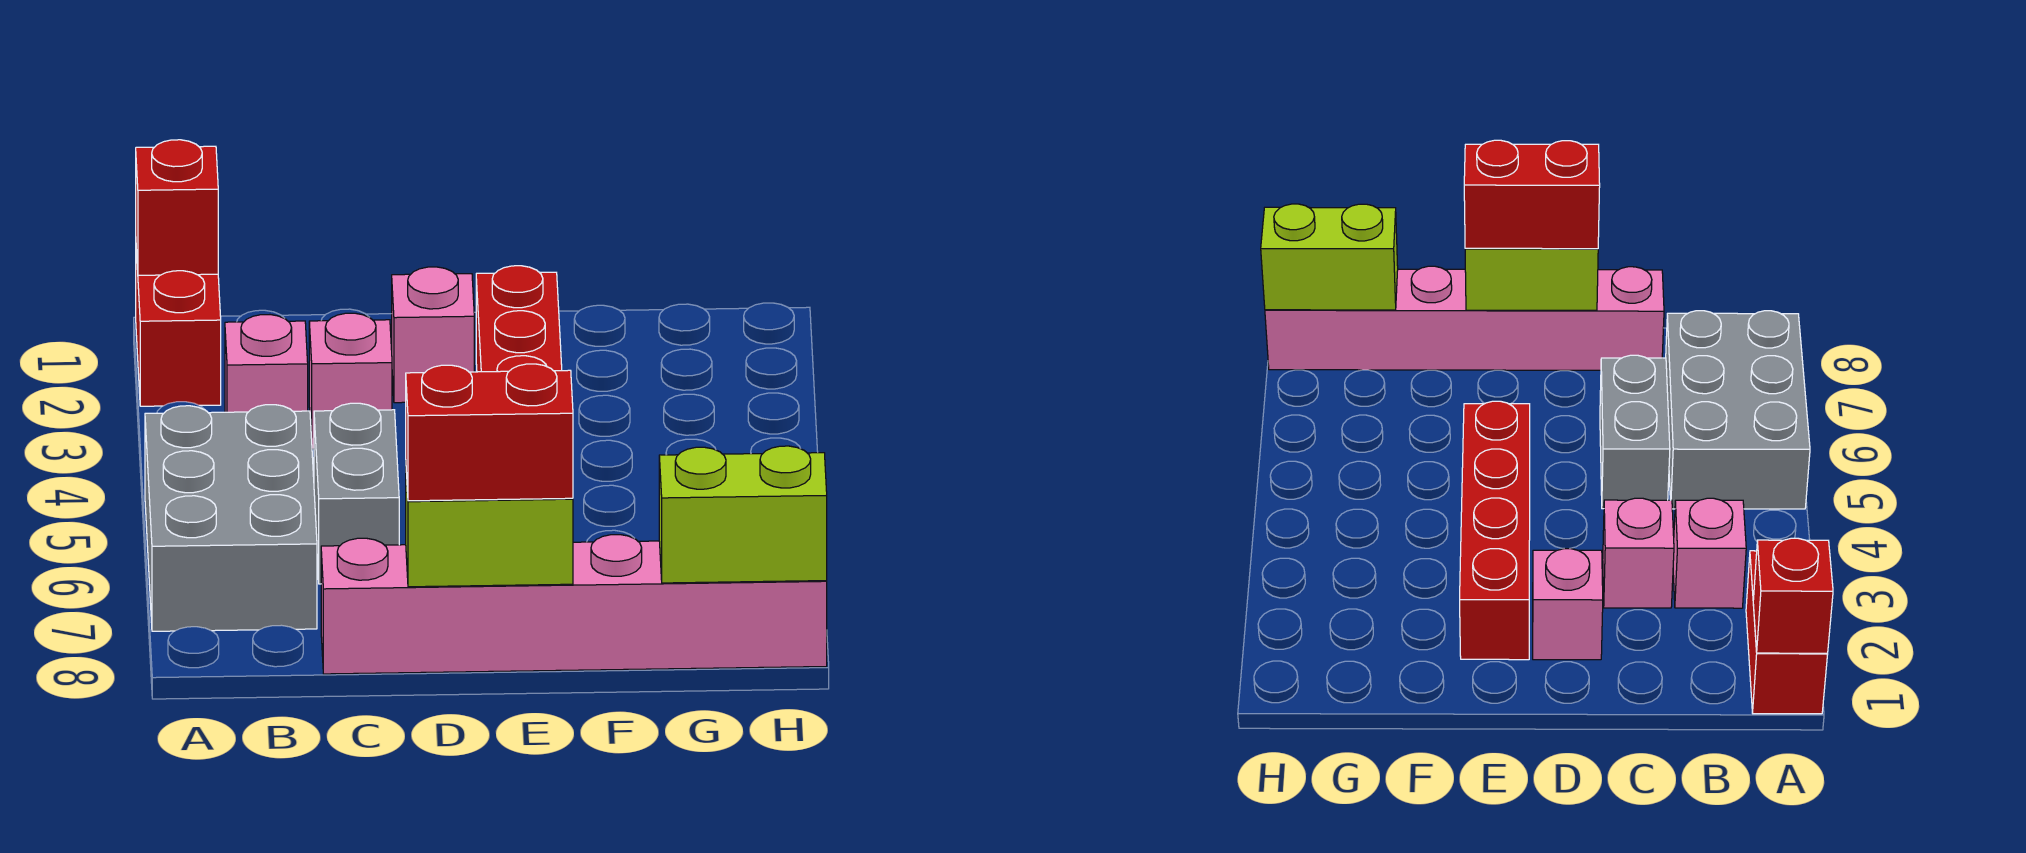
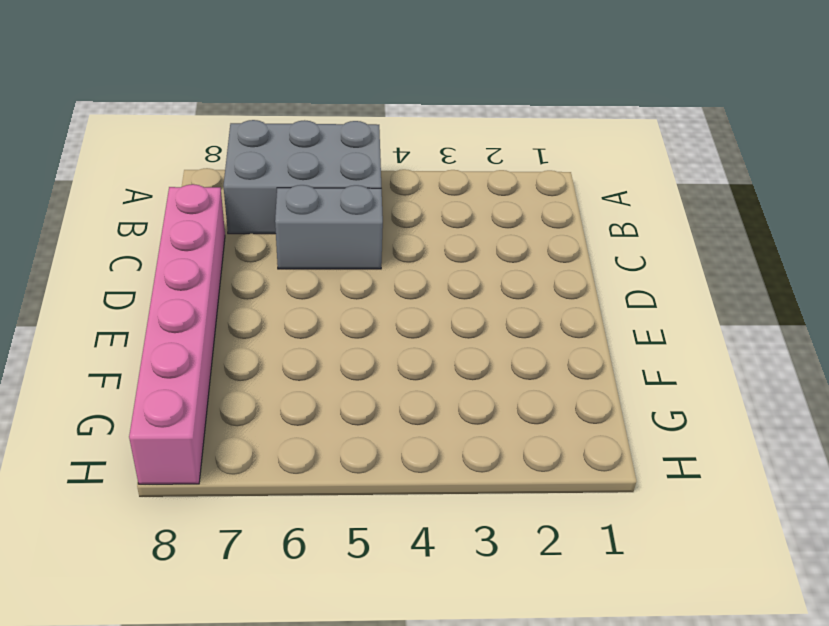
none -> red brick A1:A2 level 1
none -> pink brick B3 level 1
none -> pink brick C3 level 1

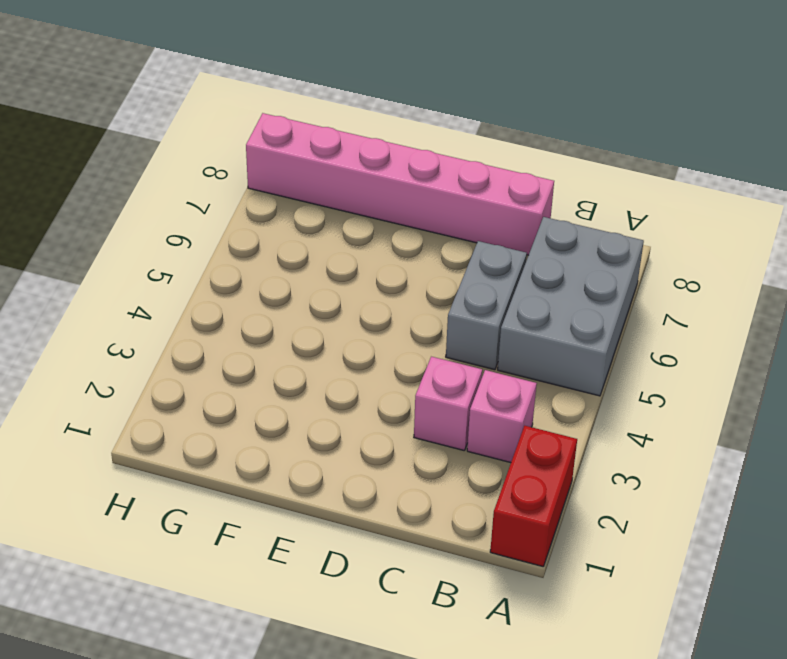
none -> pink brick D2 level 1
none -> red brick E2:E5 level 1
none -> red brick A1 level 2

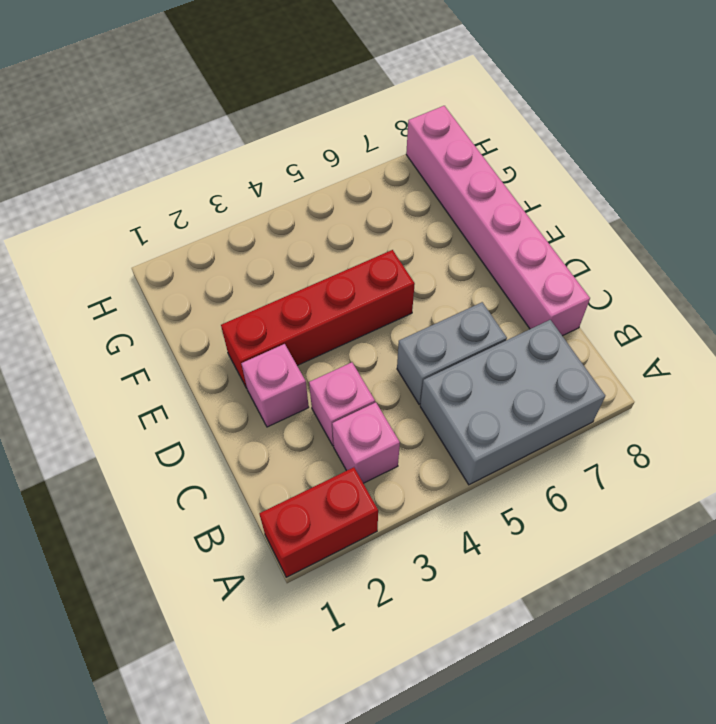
none -> red brick A1 level 2
none -> lime brick D8:E8 level 2
none -> lime brick G8:H8 level 2

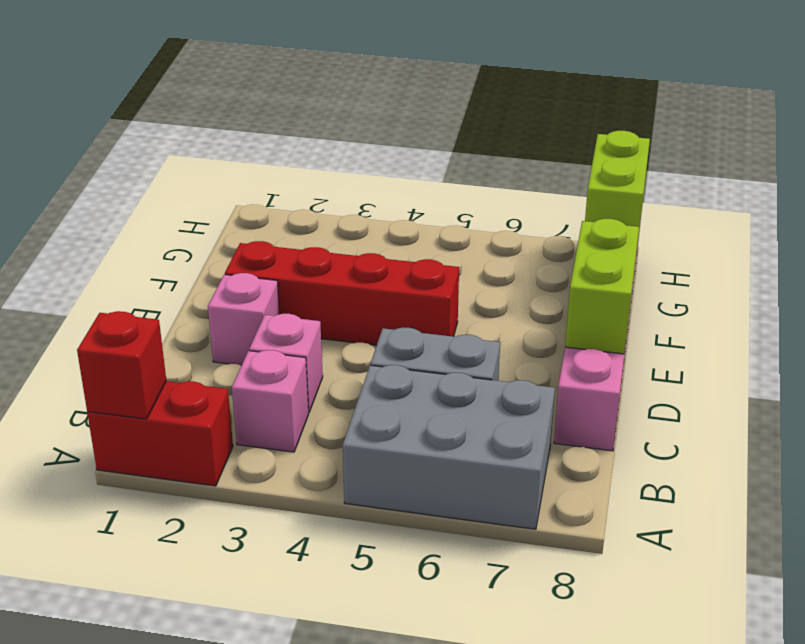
none -> red brick D8:E8 level 3

